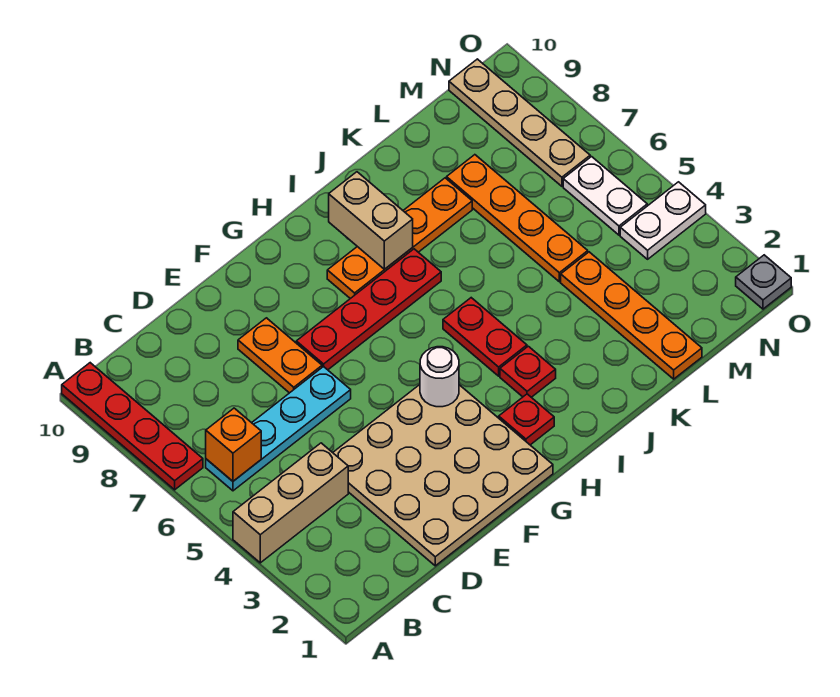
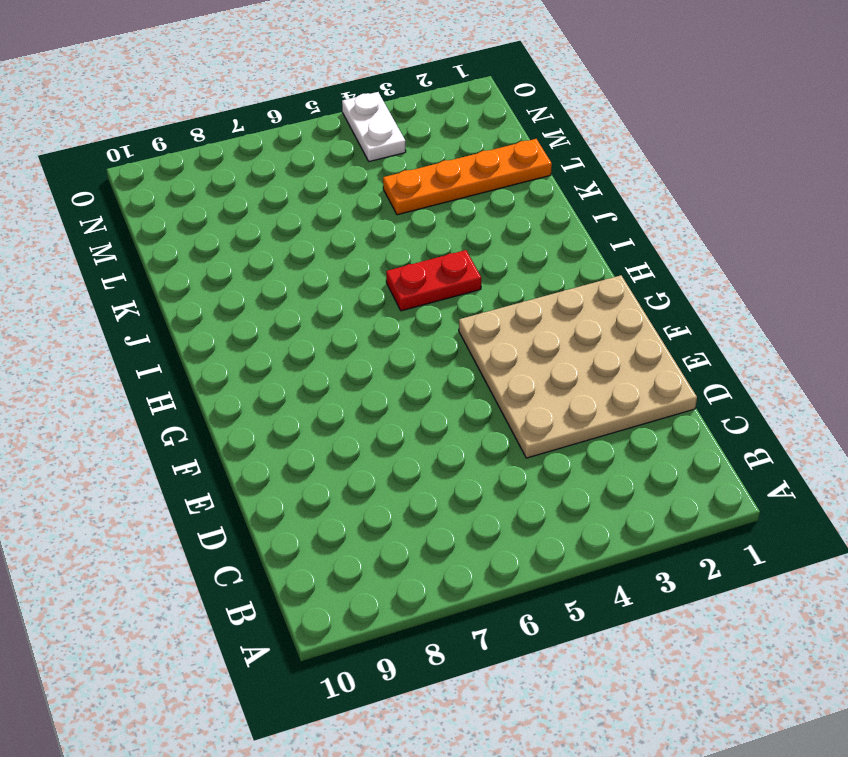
none -> tan brick A4:C4 level 1
none -> red plate A7:A10 level 1
none -> cyan plate B6:E6 level 1

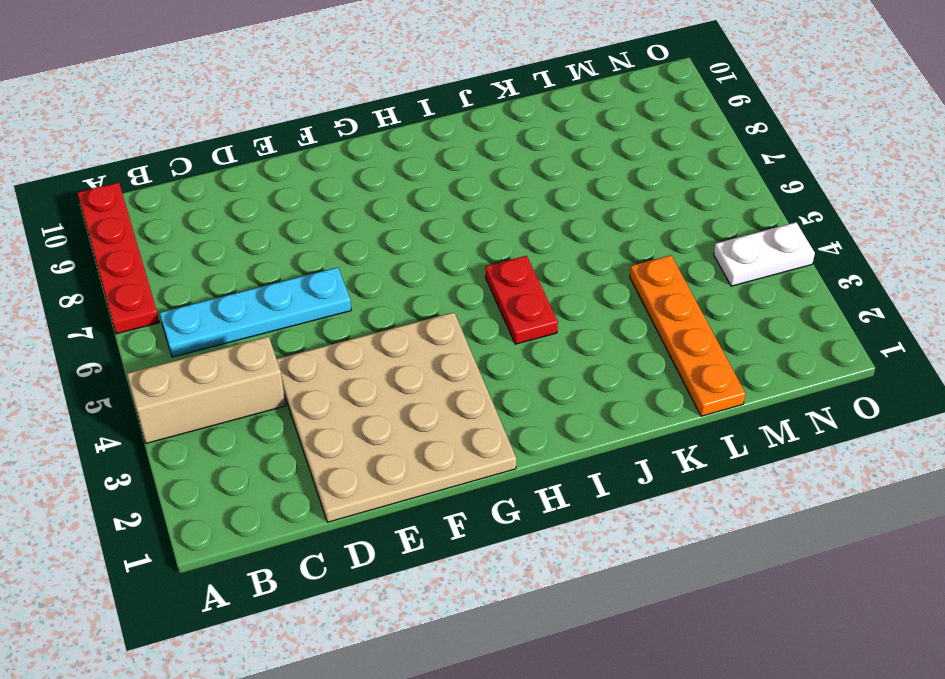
none -> orange plate E7:E8 level 1
none -> red plate F7:I7 level 1
none -> red plate H2 level 1

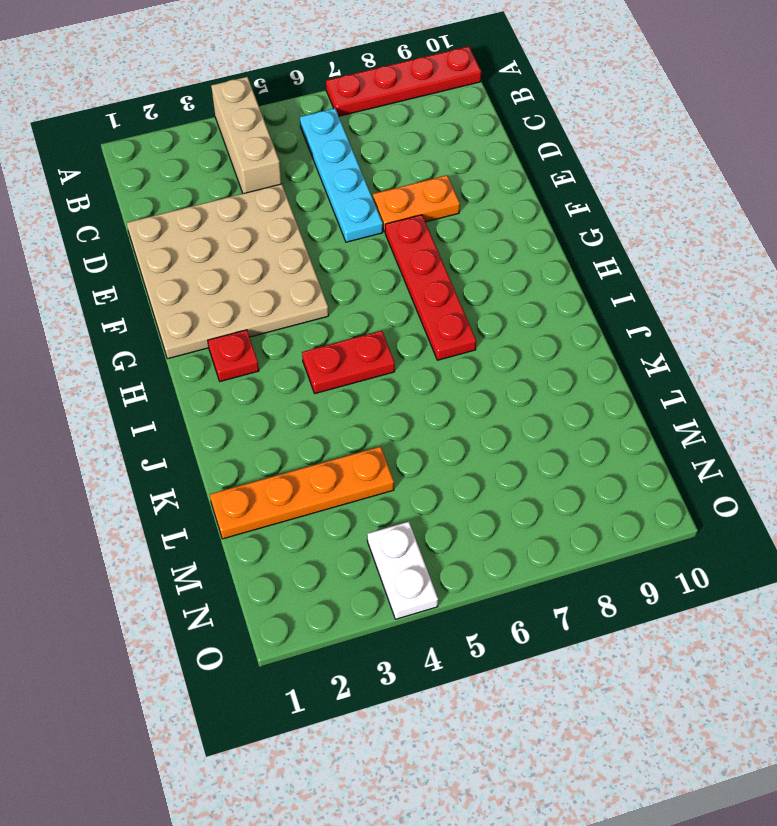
none -> orange plate H8:K8 level 1
none -> red plate I3 level 1
none -> orange plate L5:L8 level 1

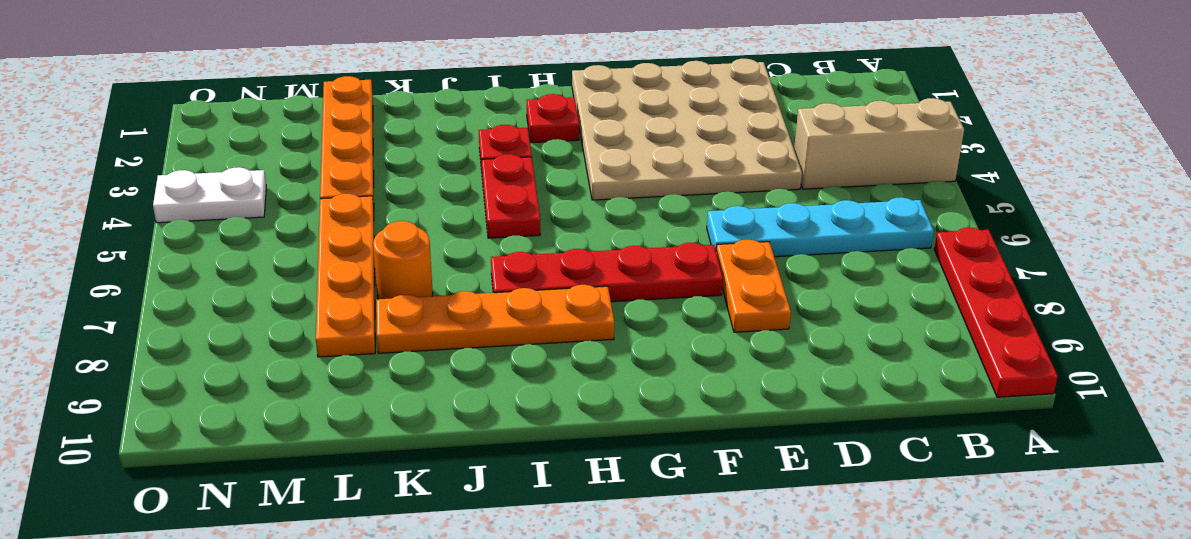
orange round brick K7 level 1 -> none
none -> white plate N5:N6 level 1
none -> tan plate N7:N10 level 1
none -> grey plate O1 level 1

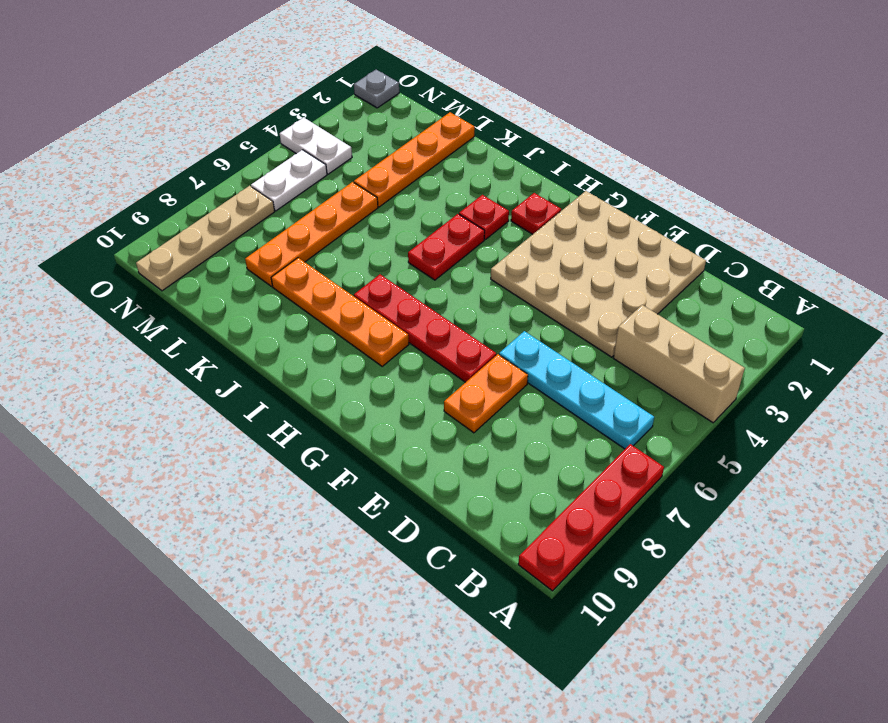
none -> orange brick B6 level 2
none -> white round brick G4 level 2
none -> tan brick I8:I9 level 2

